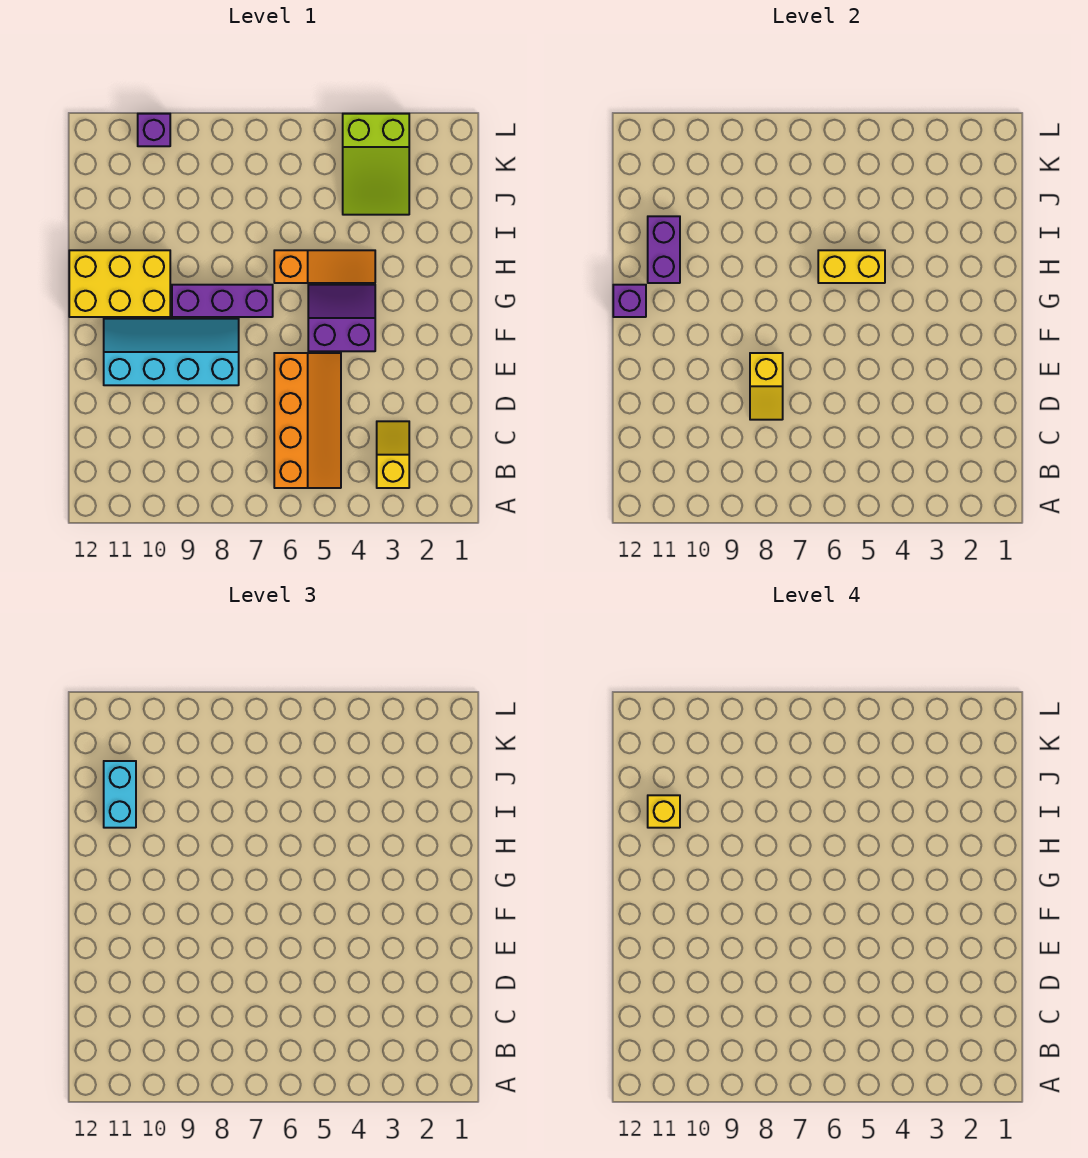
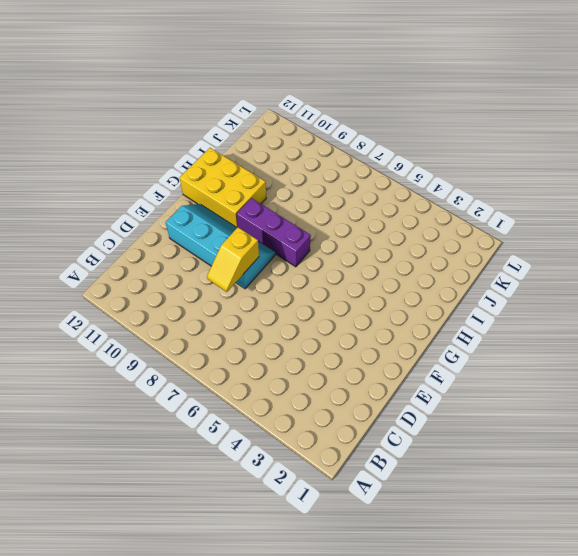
none -> yellow slope B3:C3 level 1 top B
none -> orange slope B5:E6 level 1 top 6
none -> purple slope F4:G5 level 1 top F

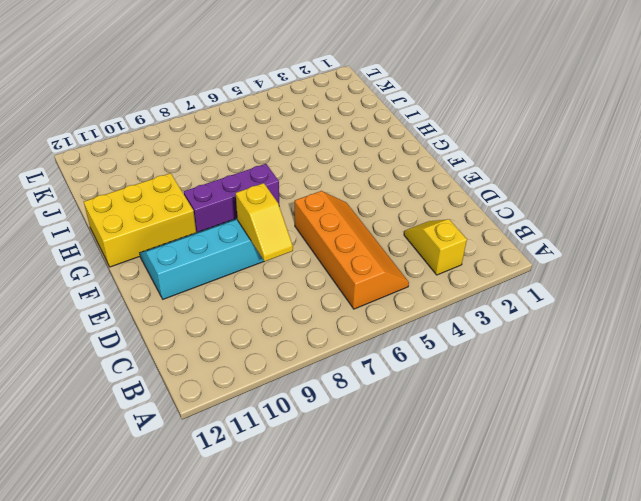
none -> purple slope F4:G5 level 1 top F
none -> orange slope H4:H6 level 1 top 6
none -> lime slope J3:L4 level 1 top L

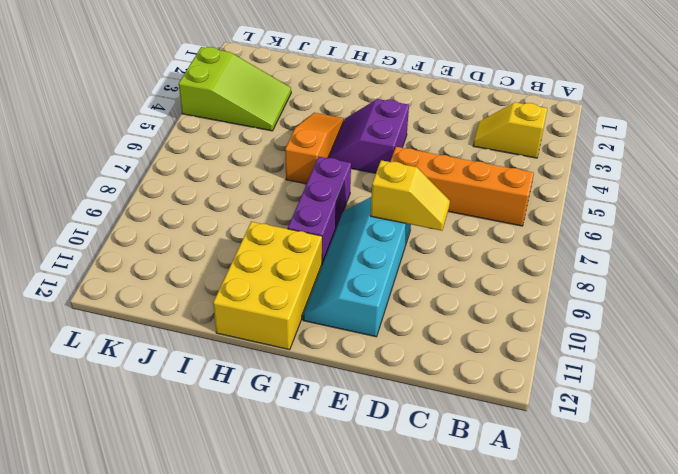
none -> purple brick L10 level 1
none -> purple brick G12 level 2
none -> yellow brick H5:H6 level 2

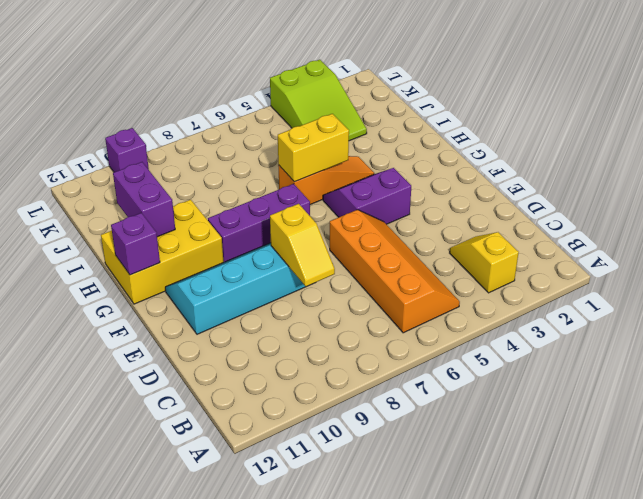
none -> cyan brick I11:J11 level 3
none -> yellow brick I11 level 4

